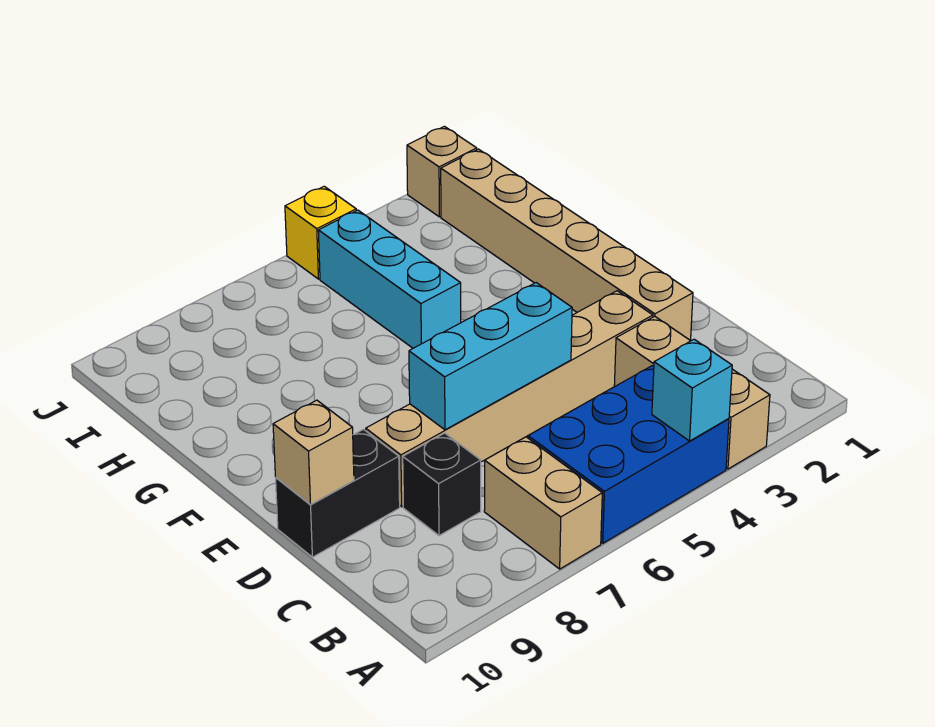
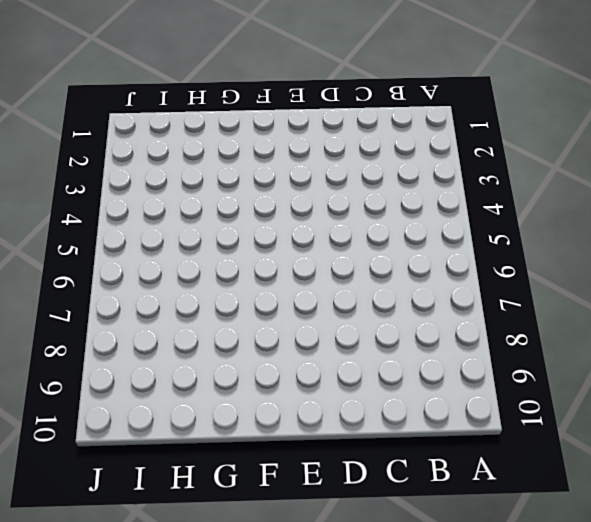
none -> tan brick A3:C3 level 1
none -> blue brick A4:B6 level 1
none -> tan brick A7:B7 level 1

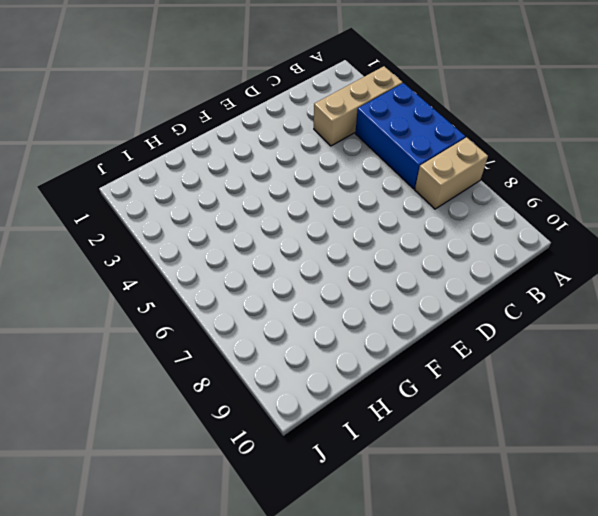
none -> black brick C8 level 1
none -> tan brick D2:I2 level 1
none -> tan brick D3:D8 level 1

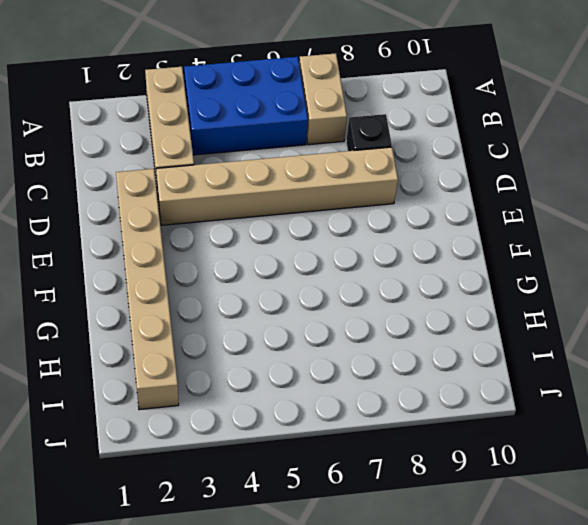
none -> black brick D9:D10 level 1
none -> cyan brick G5:I5 level 1
none -> tan brick J2 level 1

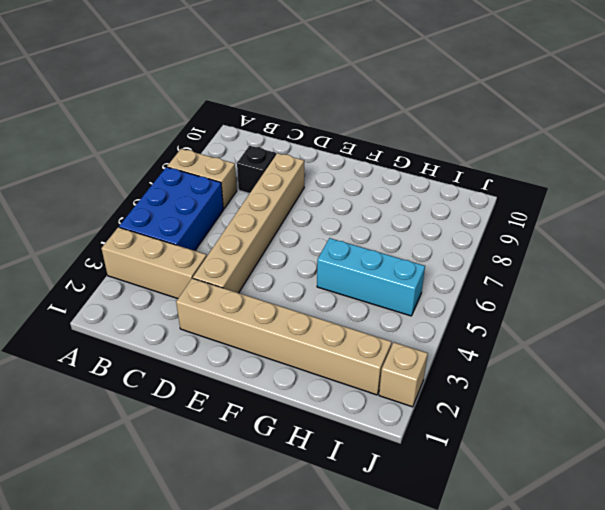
none -> black brick D9:D10 level 1
none -> yellow brick J5 level 1
none -> cyan brick A4 level 2

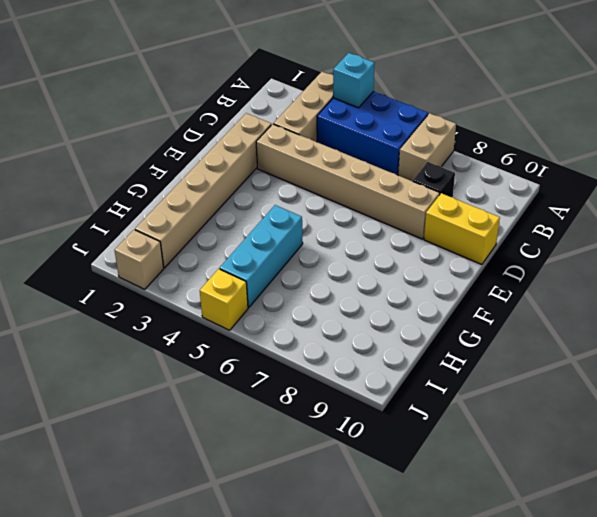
yellow brick D9:D10 level 1 -> black brick D9:D10 level 1
none -> cyan brick D5:D7 level 2
none -> tan brick D10 level 2

